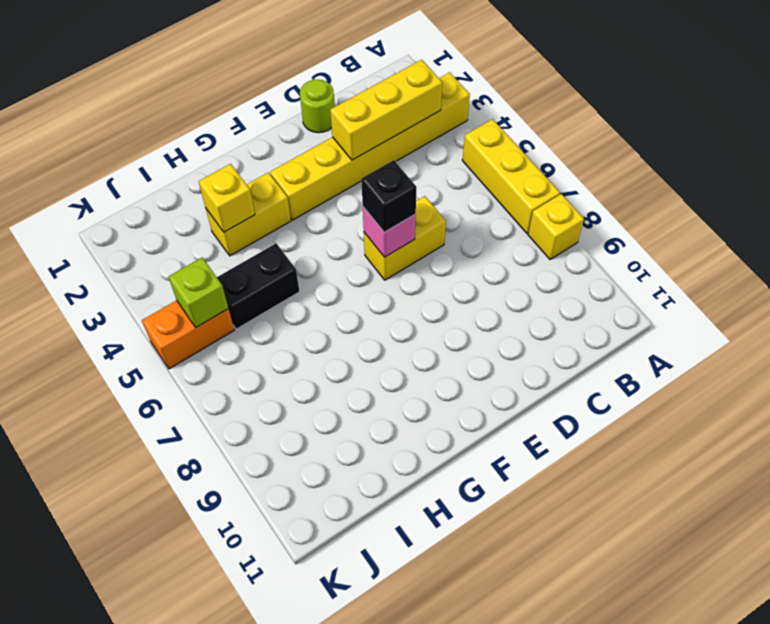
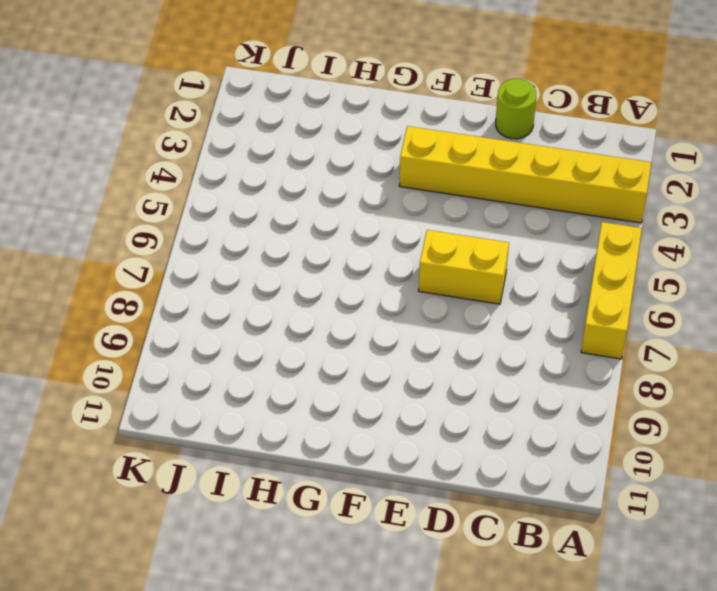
none -> yellow brick A8 level 1
none -> yellow brick G3:H3 level 1
none -> black brick H5:I5 level 1

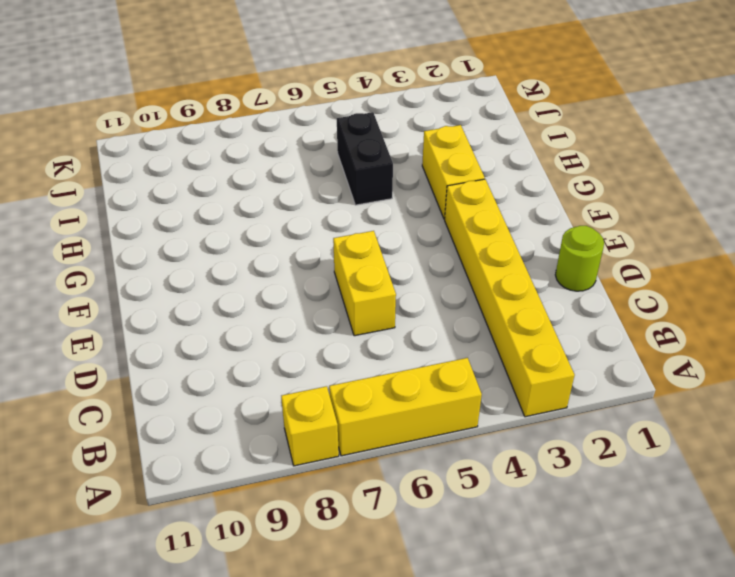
none -> orange brick J5:K5 level 1
none -> yellow brick B3:D3 level 2
none -> pink brick E6 level 2

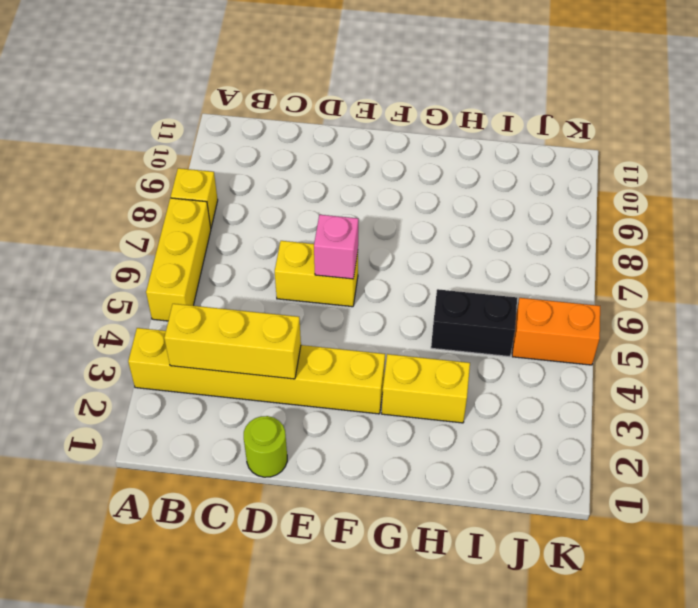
none -> yellow brick H3 level 2
none -> lime brick J5 level 2
none -> black brick E6 level 3

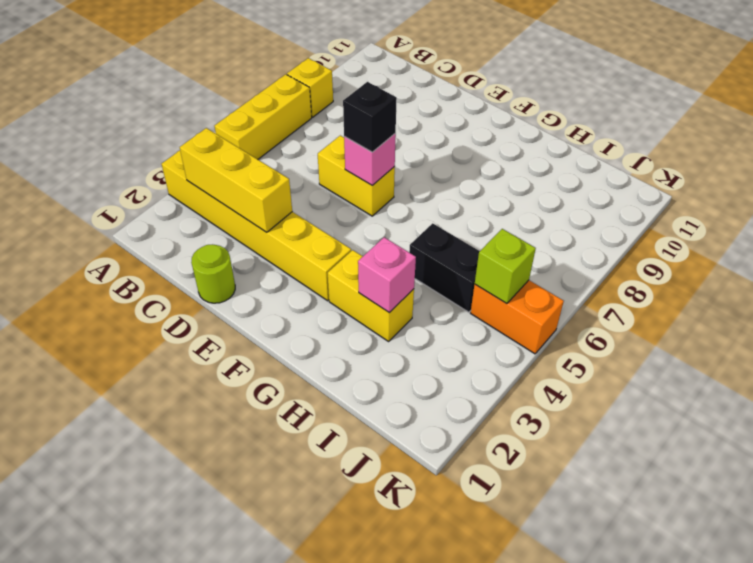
pink brick H3 level 2 -> yellow brick H3 level 2

